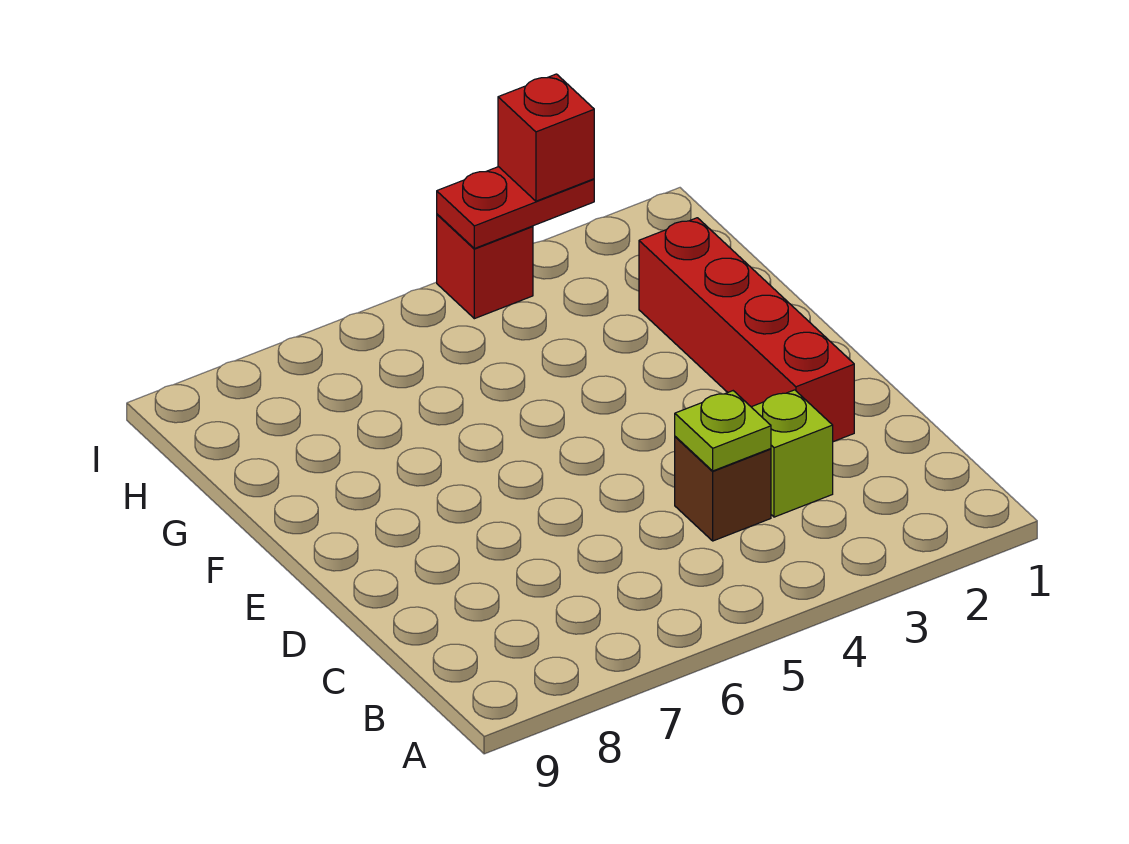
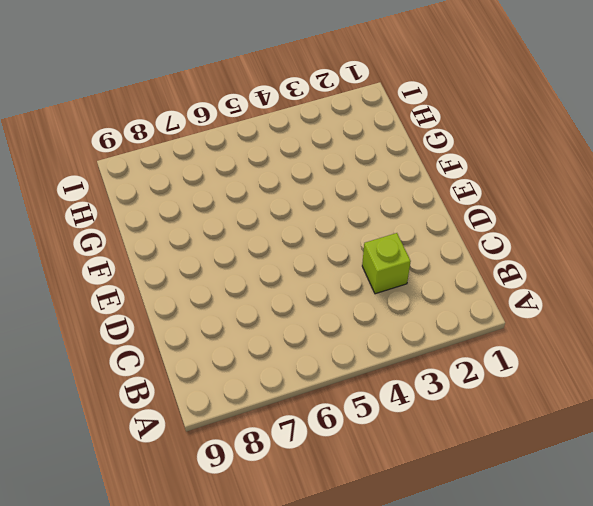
none -> brown brick C4 level 1
none -> red brick D2:G2 level 1

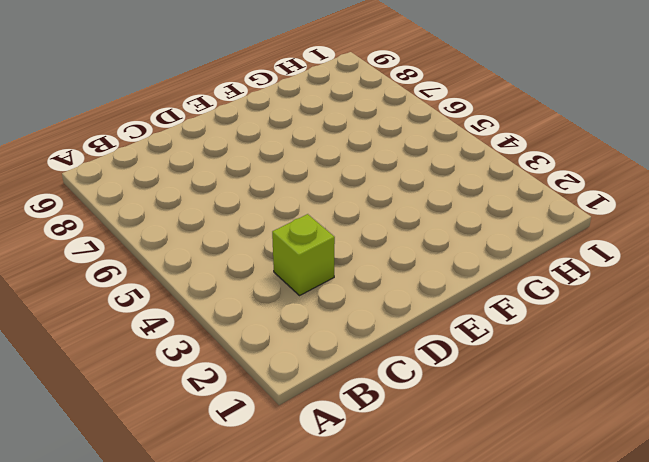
none -> brown brick C4 level 1
none -> red brick D2:G2 level 1

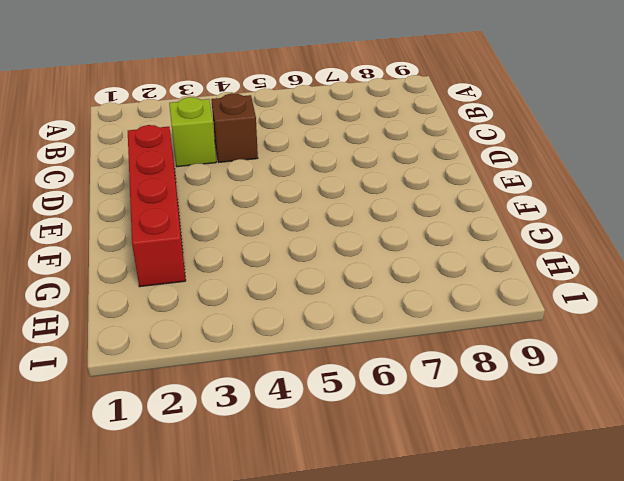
none -> red brick I4 level 1
none -> lime plate C4 level 2

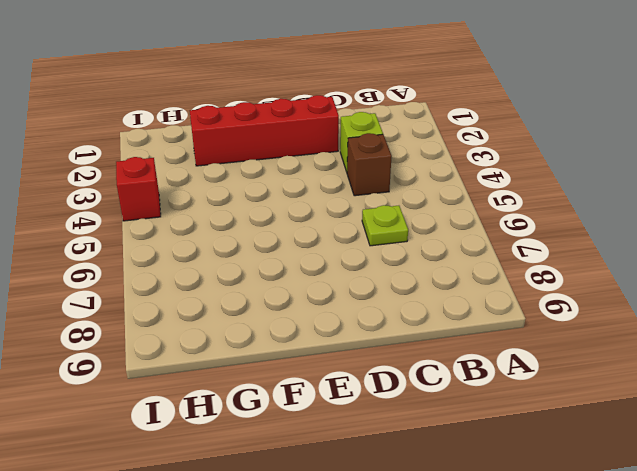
lime plate C6 level 1 -> lime plate C4 level 2
none -> red plate I3:I4 level 2
none -> red brick I3 level 3

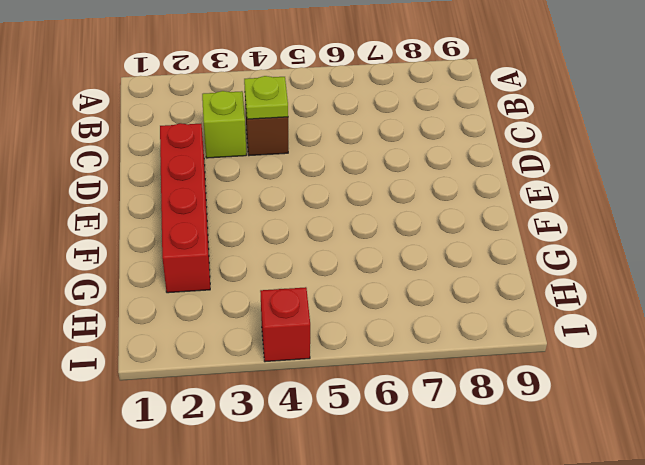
none -> red plate I3:I4 level 2
none -> red brick I3 level 3

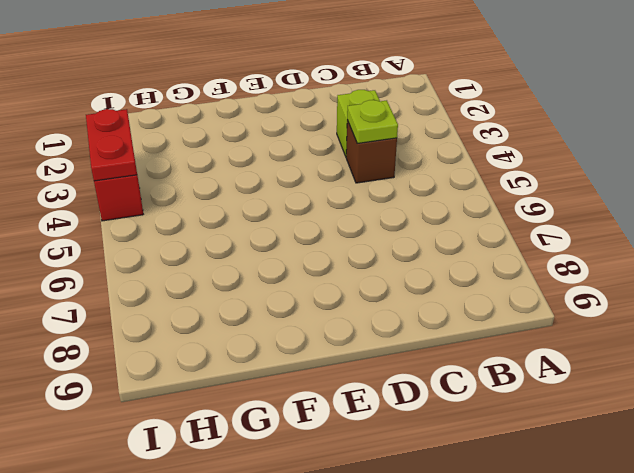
none -> red brick D2:G2 level 1
none -> red brick I3 level 3

